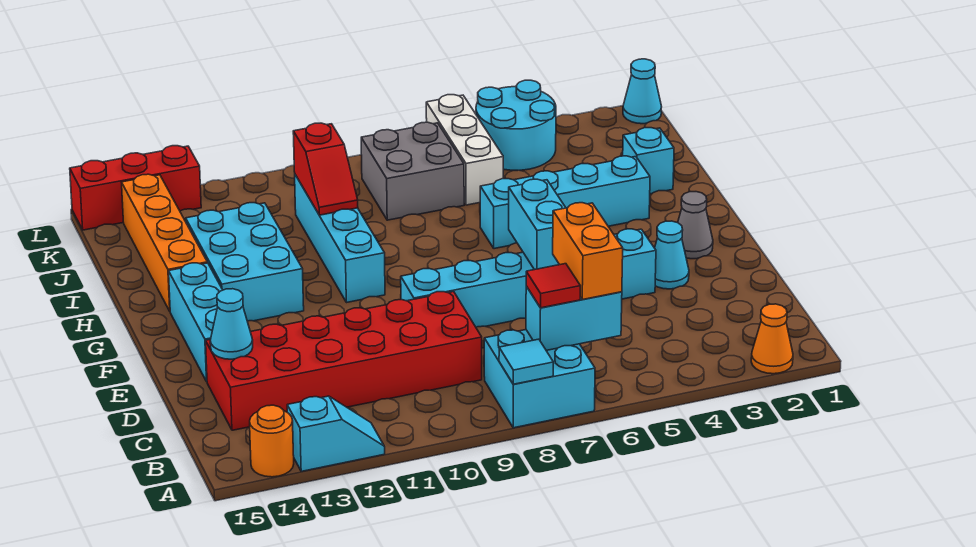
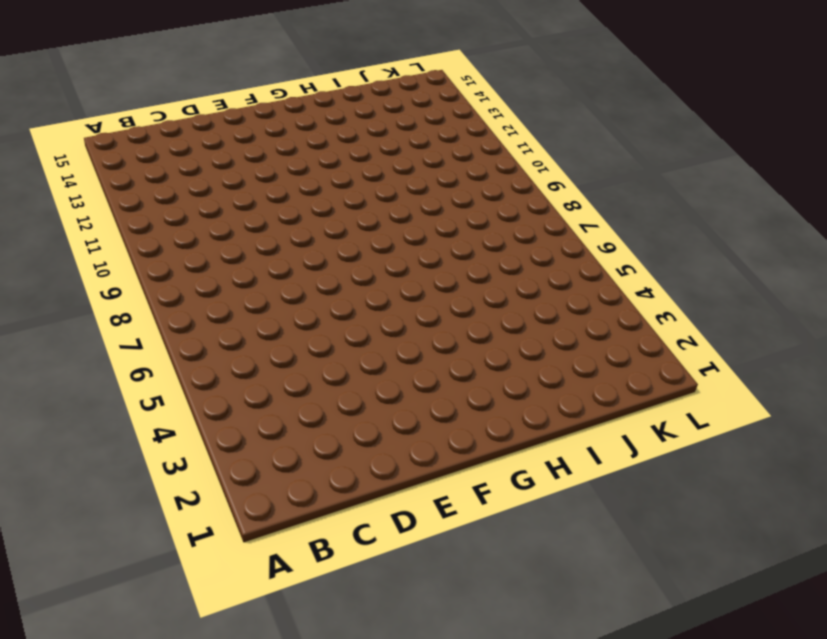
none -> orange cone A2 level 1
none -> cyan brick A7:B8 level 1
none -> cyan slope A12:A13 level 1 top 13

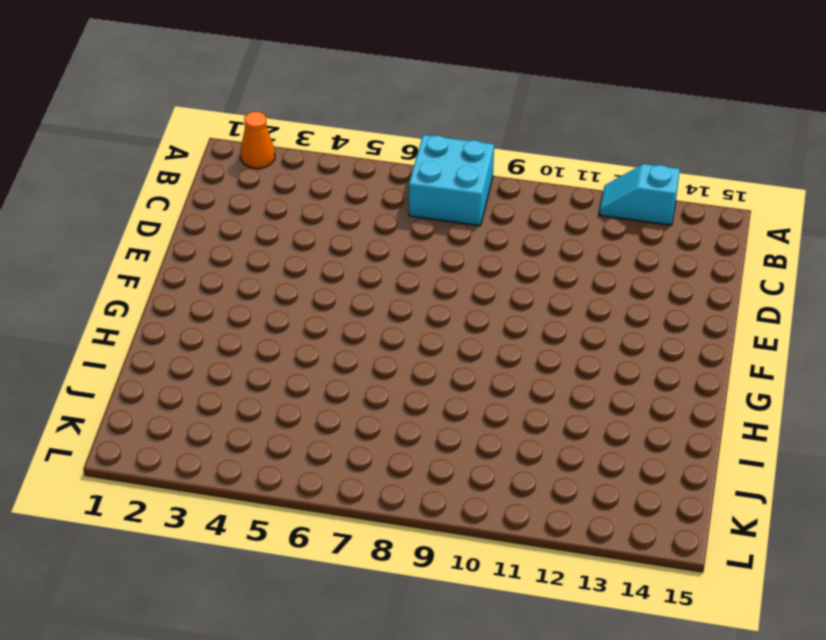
none -> orange round brick A14 level 1
none -> red brick C9:D14 level 1
none -> cyan cone E3 level 1

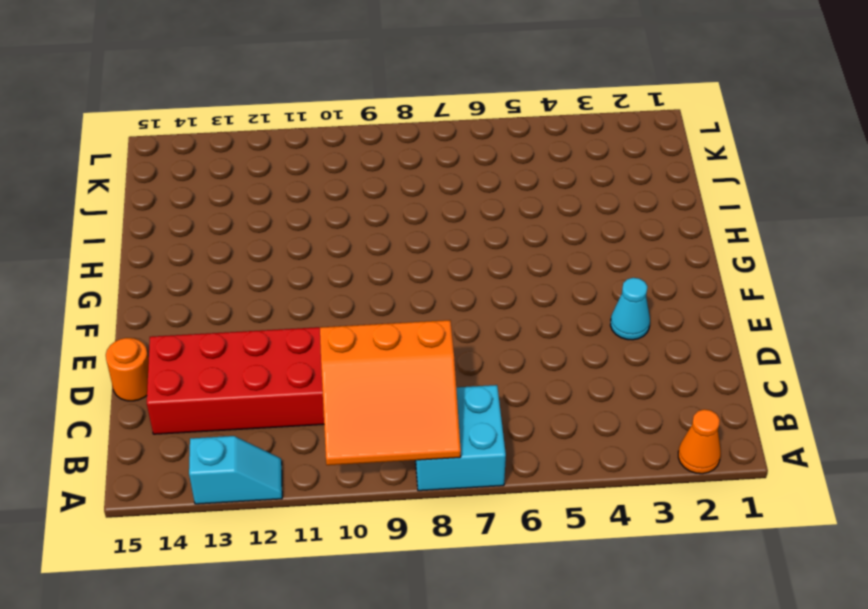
orange slope A8:C10 level 2 top C -> cyan tile A8 level 2
orange round brick D15 level 1 -> orange round brick A14 level 1
none -> cyan brick E4:E9 level 1
none -> cyan brick E14:G14 level 1
none -> grey cone F2 level 1

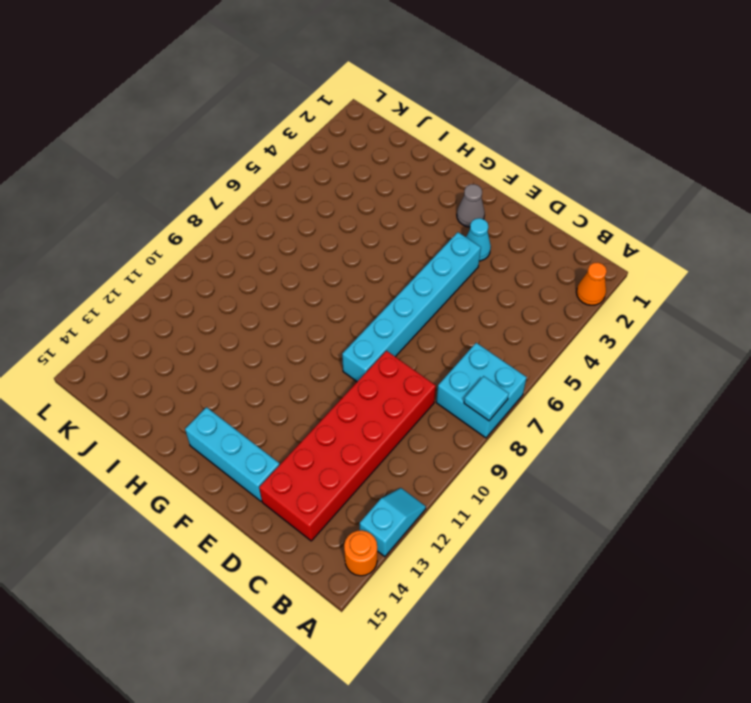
none -> cyan brick G10:J10 level 1
none -> cyan brick G12:I13 level 1
none -> cyan brick H3:H6 level 1

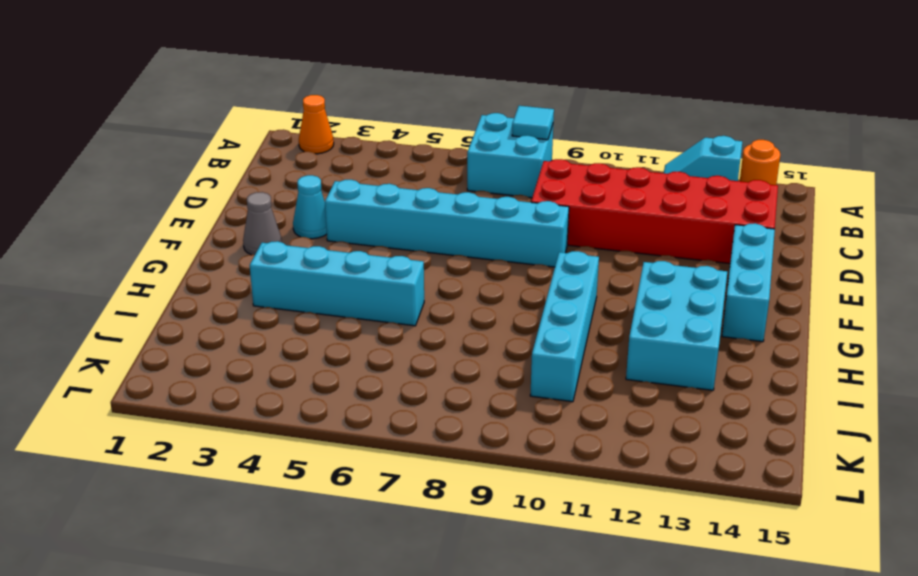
none -> orange brick H14:K14 level 1
none -> cyan brick I2 level 1
none -> white brick J6:L6 level 1

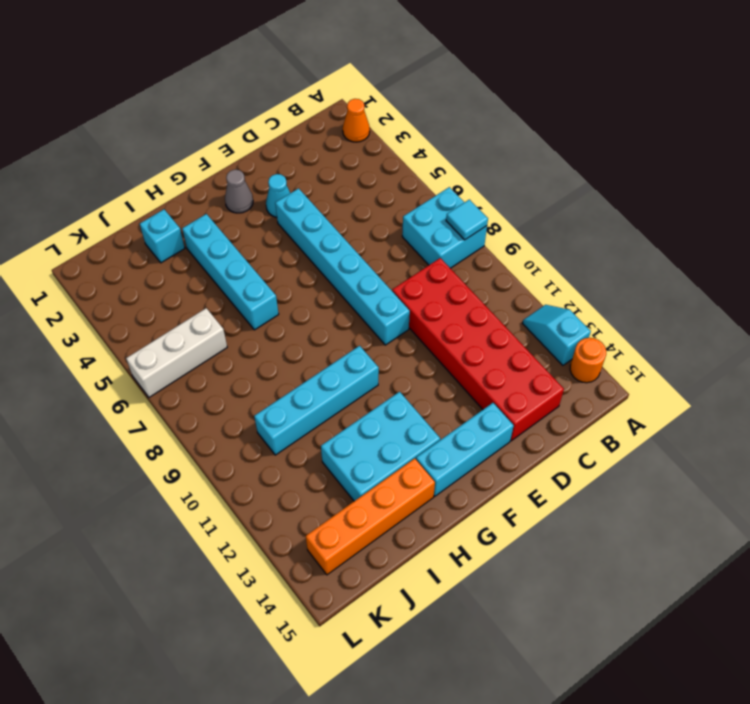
none -> grey brick J7:K8 level 1
none -> cyan round brick K4:L5 level 1
none -> cyan cone L1 level 1

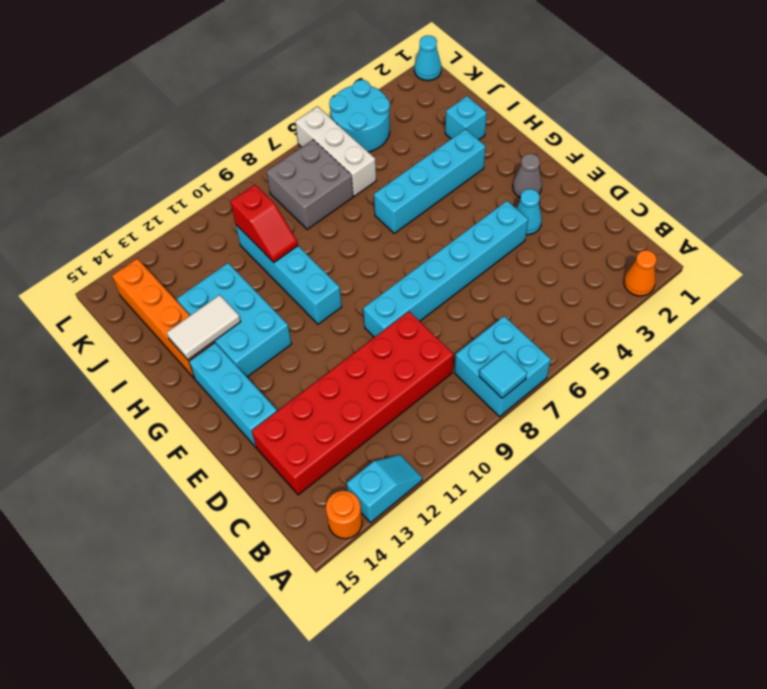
white tile H13:H14 level 2 -> none
none -> red brick L13:L15 level 1
none -> cyan brick B6:B7 level 2
none -> cyan cone D14 level 2

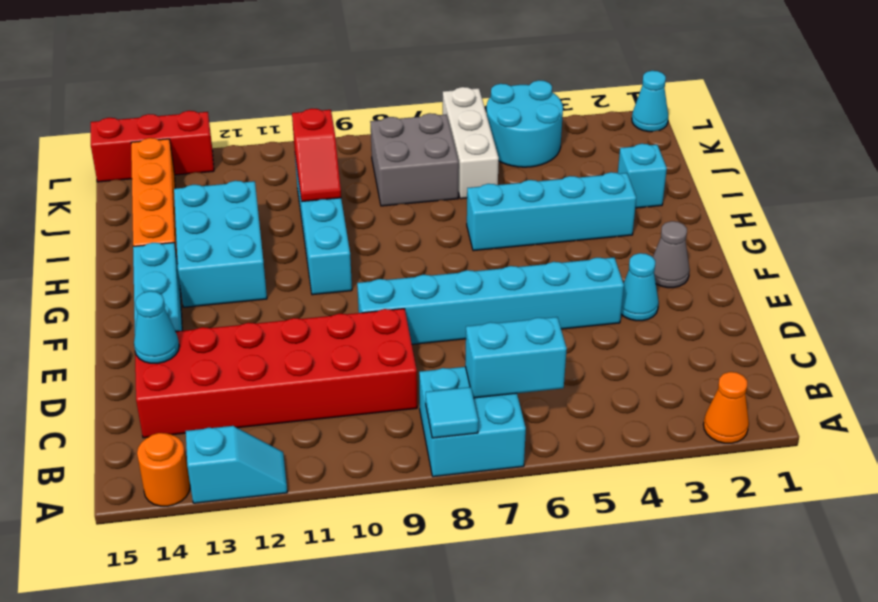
none -> cyan brick E6:F6 level 2
none -> orange brick B6:C6 level 3
none -> red tile B7 level 3

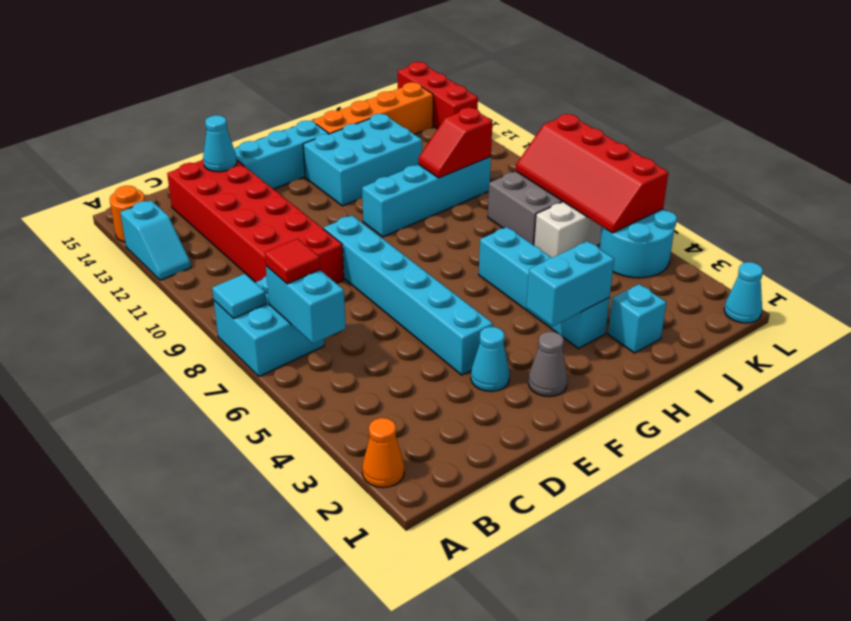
cyan brick G3:H3 level 2 -> cyan brick E6:F6 level 2
red slope K5:L8 level 2 top L -> none
none -> orange brick B6:C6 level 3

